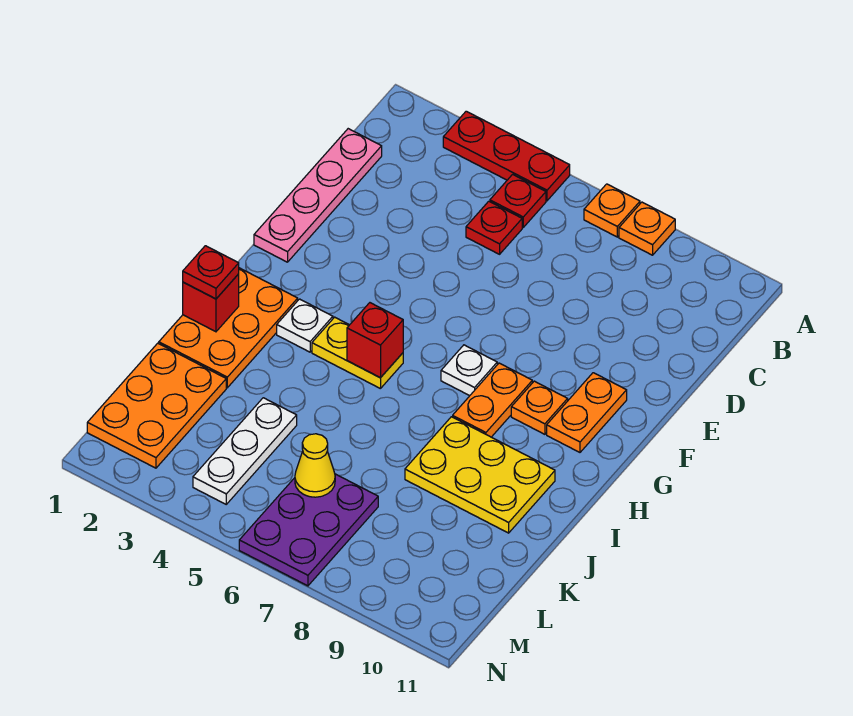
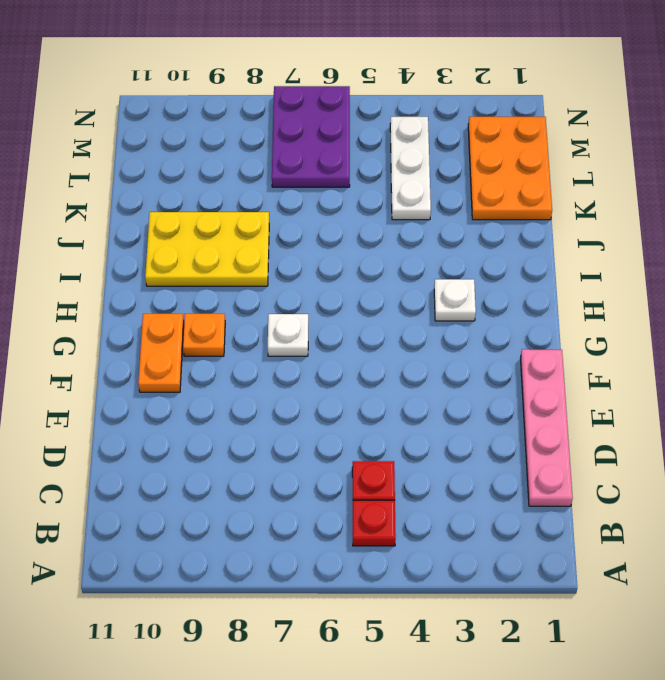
none -> red plate A3:A5 level 1
none -> orange plate A7 level 1
none -> orange plate A8 level 1

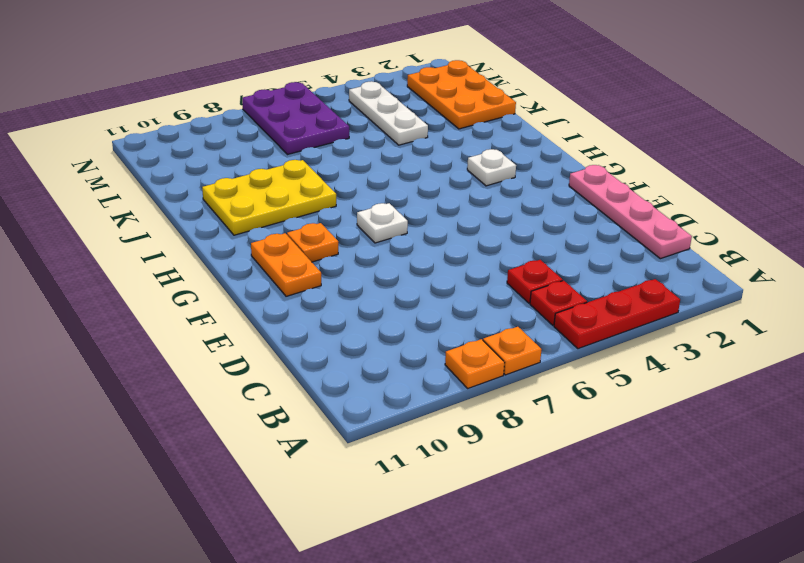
none -> orange plate G8:H8 level 1
none -> orange plate H1:J2 level 1
none -> yellow plate H4:H5 level 1

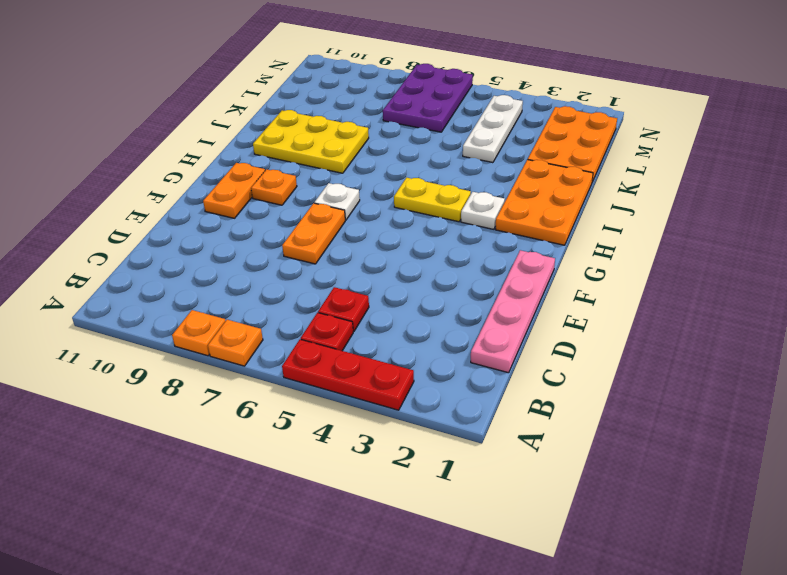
orange plate E7:F7 level 1 -> orange plate G8:H8 level 1
none -> red brick H5 level 2
none -> red brick I1 level 2
none -> yellow cone L6 level 2

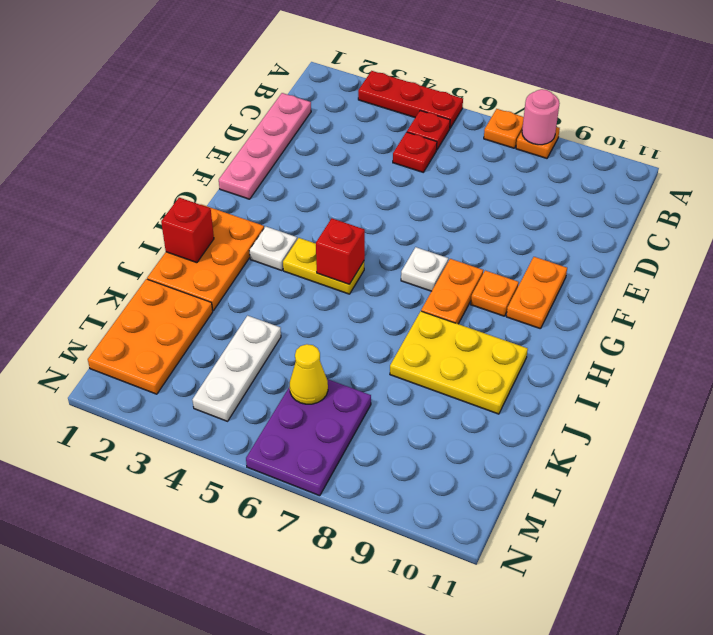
pink round brick A8 level 2 -> none
none -> red plate I1 level 3

